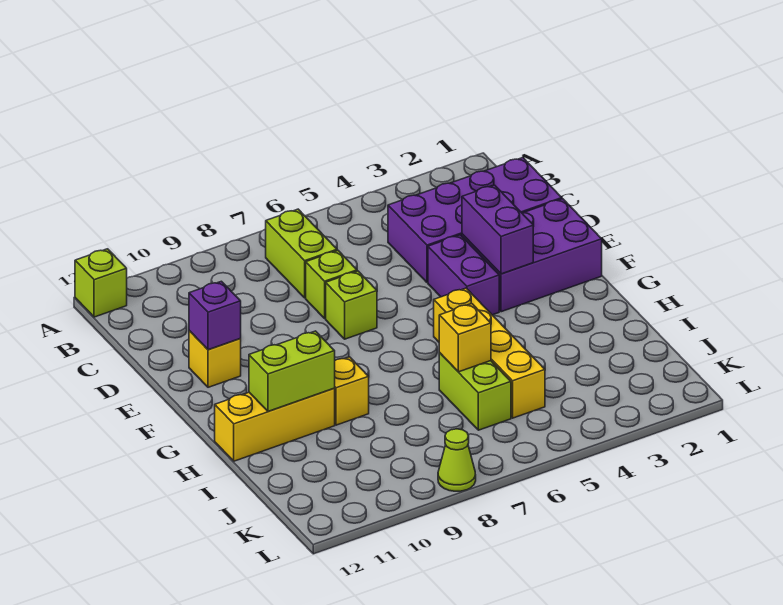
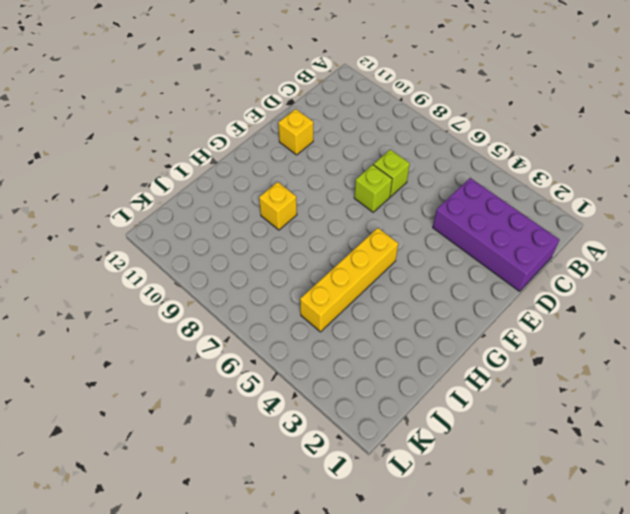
none -> lime brick A12 level 1
none -> lime brick B7:C7 level 1
none -> purple brick E1:F3 level 1

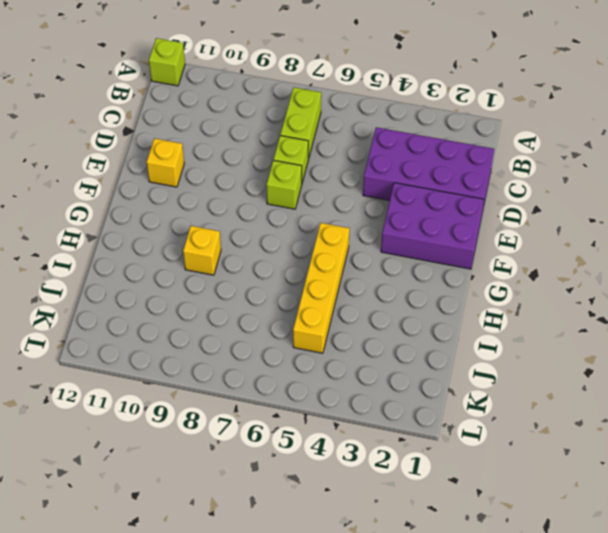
none -> purple brick E4:F4 level 1
none -> yellow brick H10:H12 level 1
none -> lime brick I6:J6 level 1

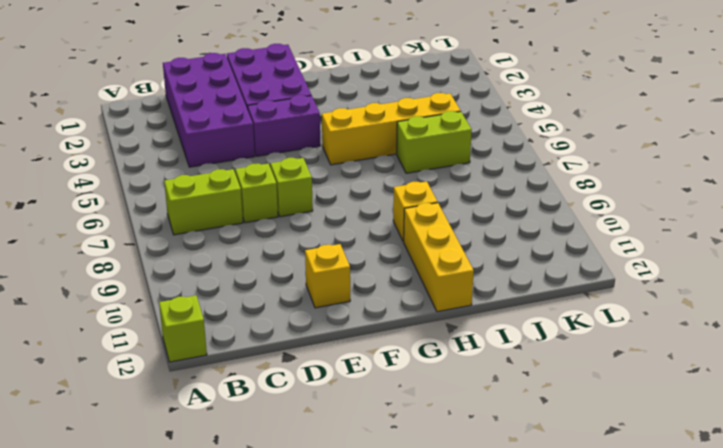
none -> lime cone L8 level 1
none -> purple brick E3:F3 level 2
none -> purple brick E11 level 2

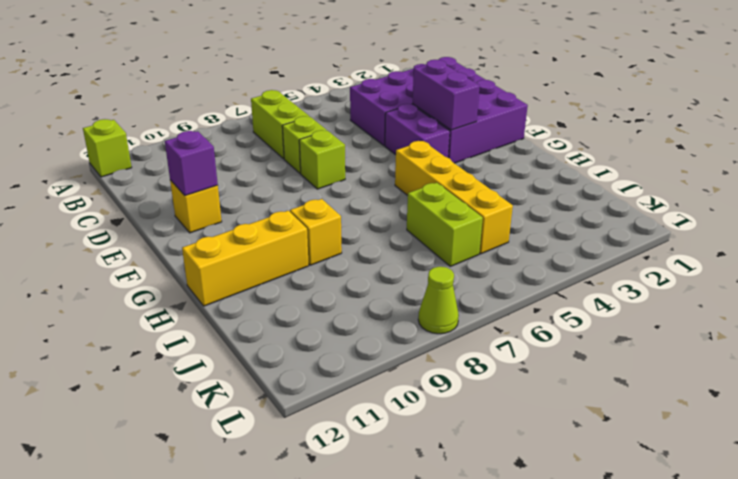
none -> lime brick H10:H11 level 2
none -> yellow brick I6 level 2

